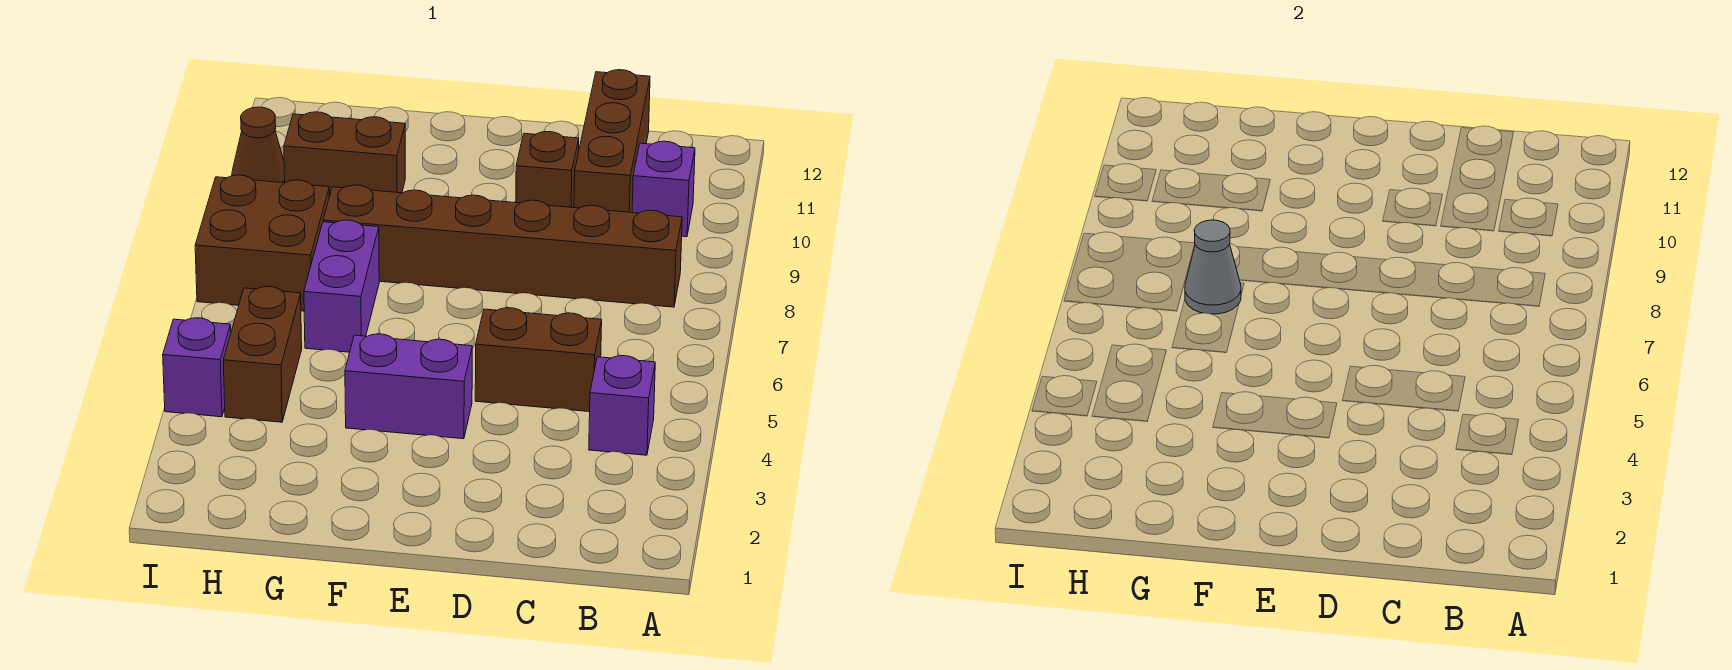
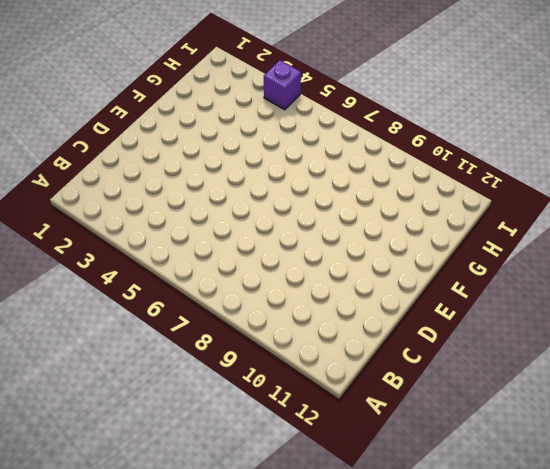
none -> purple brick B4 level 1
none -> brown brick B8:G8 level 1
none -> purple brick B10 level 1

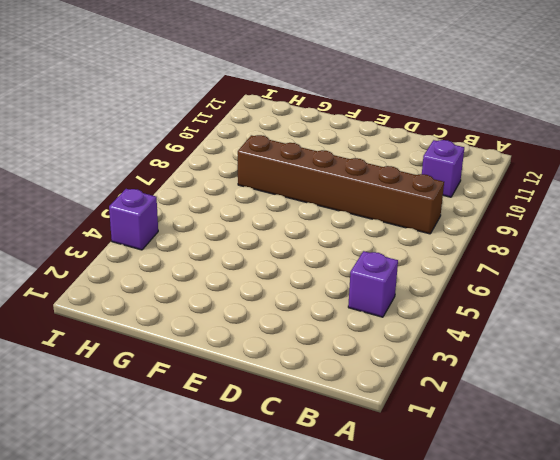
none -> brown brick C5:D5 level 1
none -> brown brick C10:C12 level 1
none -> brown brick D10 level 1

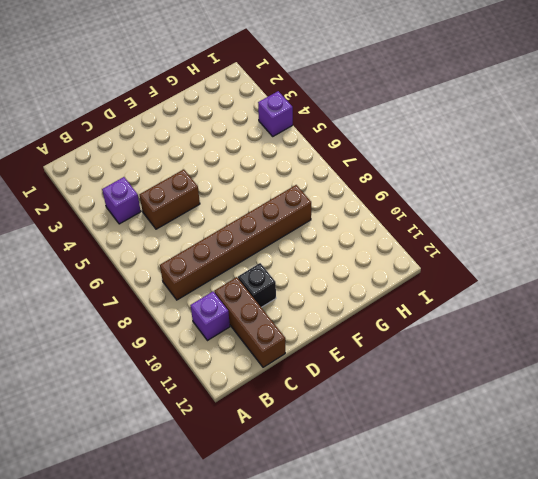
black brick D10 level 1 -> brown brick D10 level 1
none -> purple brick E4:F4 level 1
none -> purple brick G6:G7 level 1
none -> brown brick G10:H10 level 1

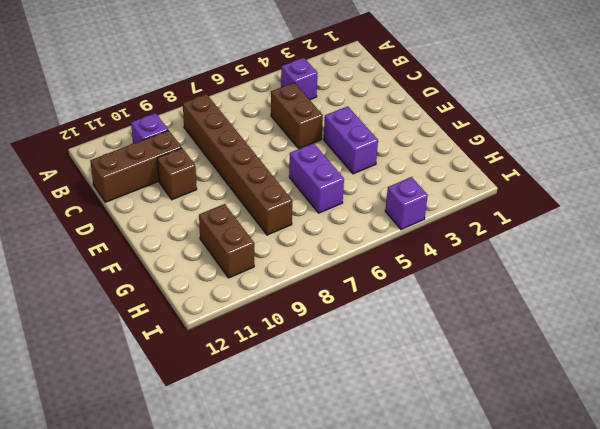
purple brick F6:G6 level 1 -> purple brick G6:G7 level 1
none -> brown brick H4:H5 level 1
none -> brown brick H7:I8 level 1
none -> brown cone I10 level 1

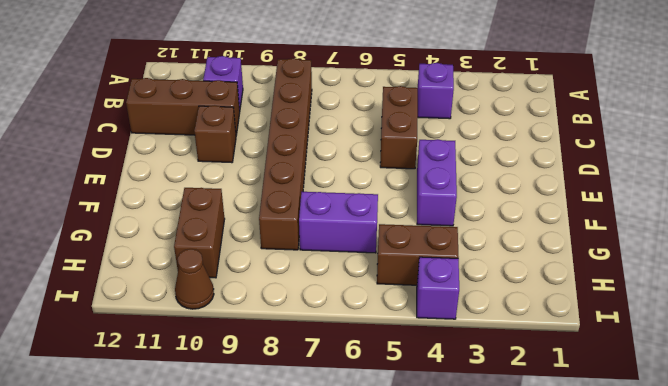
none -> brown brick H7:I8 level 1
none -> grey cone G7 level 2

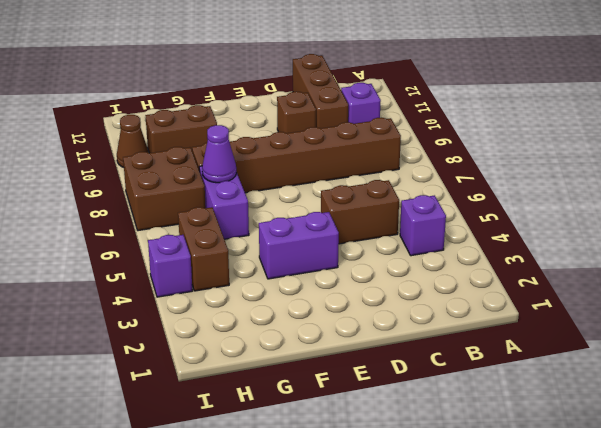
purple cone G7 level 2 -> grey cone G7 level 2

